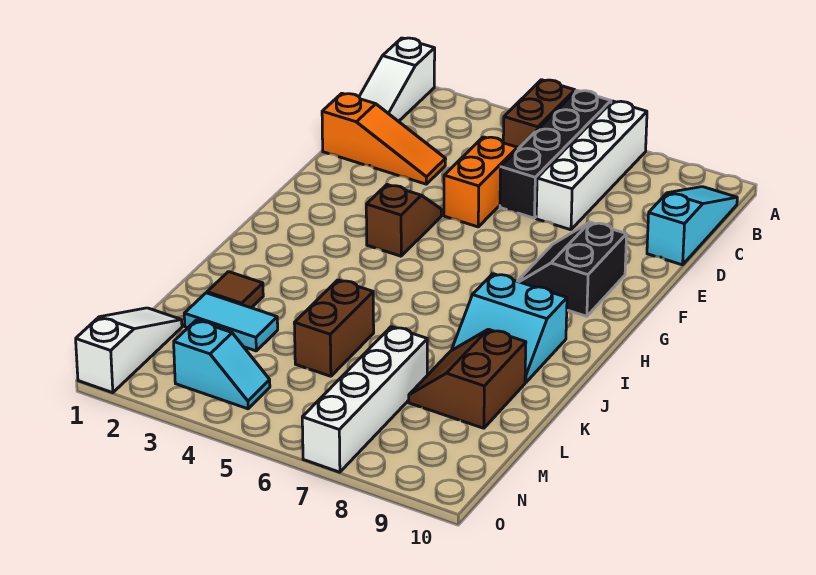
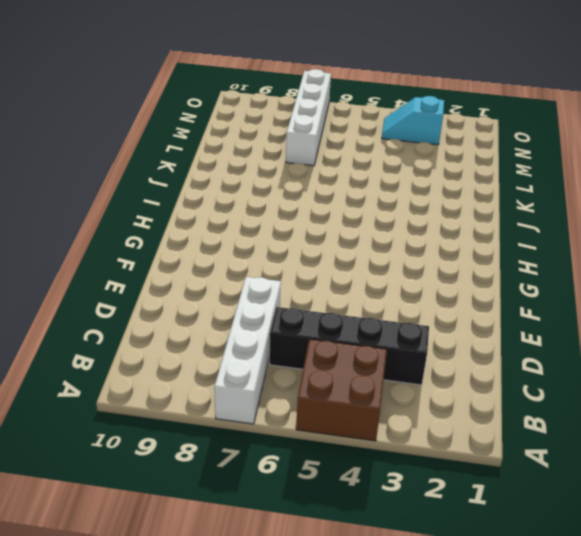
brown brick A4:B5 level 1 -> brown brick A5:B5 level 1
black brick C3:C6 level 1 -> black brick A6:D6 level 1
none -> white slope A1:C1 level 1 top A
none -> cyan slope B10:D10 level 1 top D
none -> orange slope D1:D3 level 1 top 1

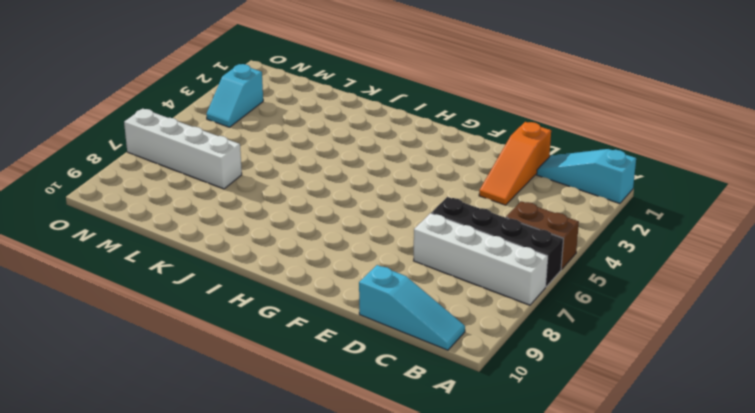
cyan slope A1:C1 level 1 top A -> white slope A1:C1 level 1 top A
none -> orange brick D5:E5 level 1
none -> brown slope F4:G4 level 1 top G
none -> black slope F8:G9 level 1 top 9

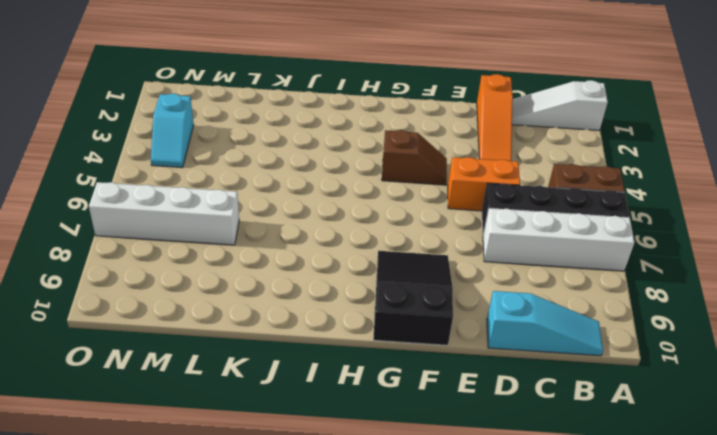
black slope F8:G10 level 1 top 10 -> black slope F8:G9 level 1 top 9
none -> cyan slope I8:J9 level 1 top I
none -> brown tile K2 level 1
none -> brown brick K5:L5 level 1

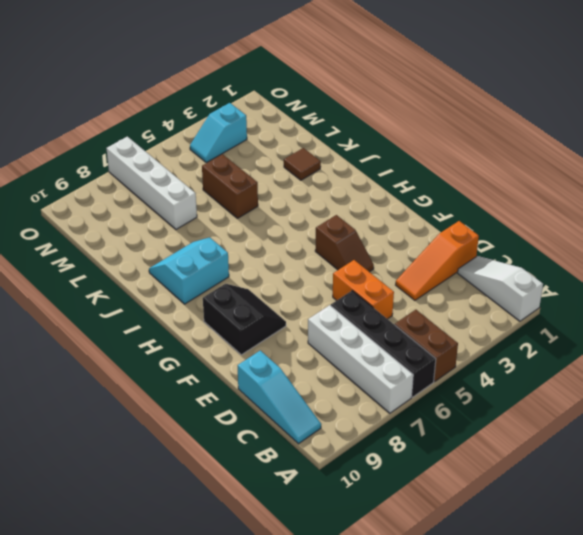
none -> brown slope K8:L9 level 1 top 9
none -> cyan tile L2:L3 level 1
none -> white slope M1:O1 level 1 top O

